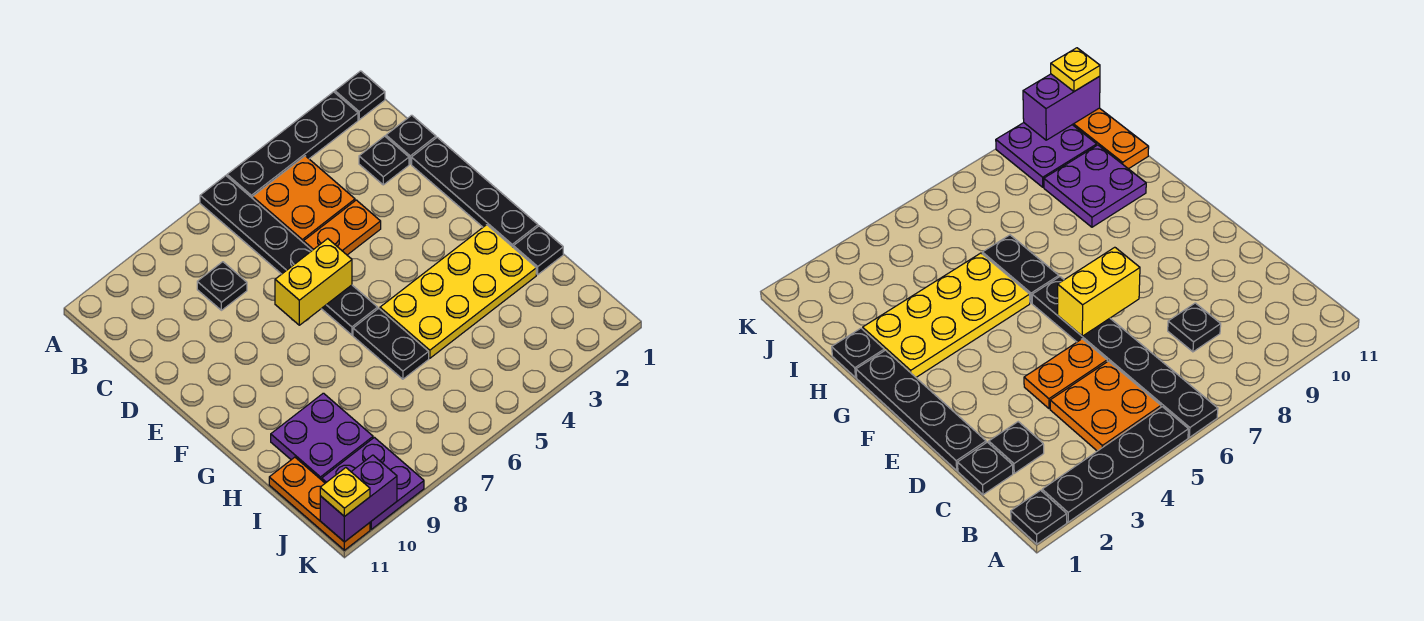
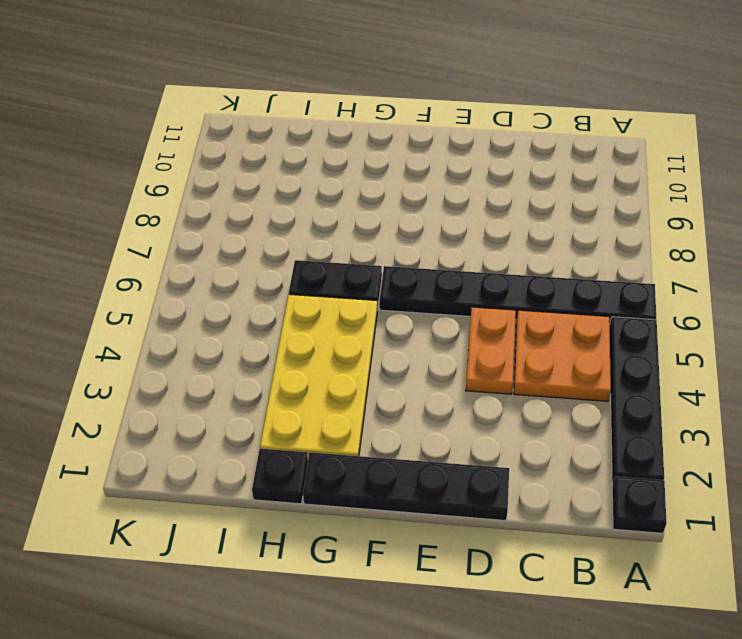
none -> black plate C1 level 1
none -> black plate C2 level 1
none -> black plate C8 level 1

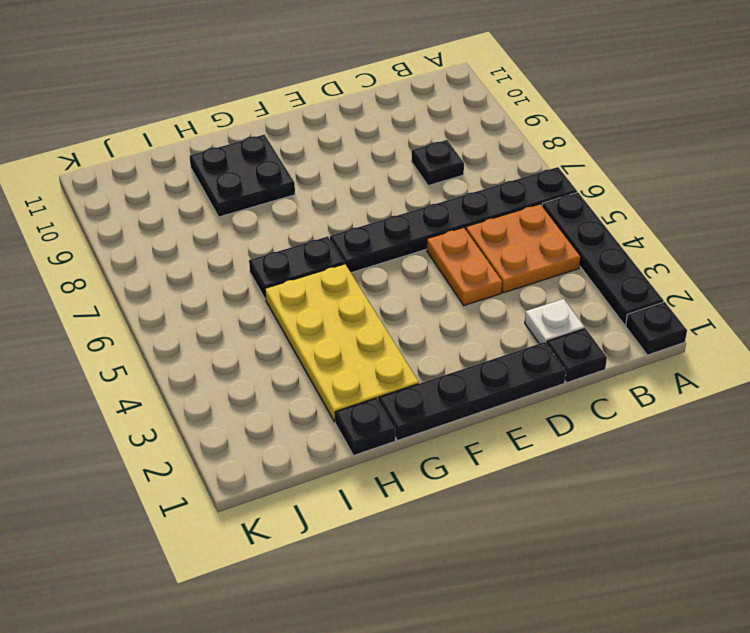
white plate C2 level 1 -> black plate C2 level 1
black plate G9:H10 level 1 -> purple plate H9:I10 level 1
none -> orange plate I11:K11 level 1
none -> purple plate J9:K10 level 1
none -> yellow brick E6:E7 level 2

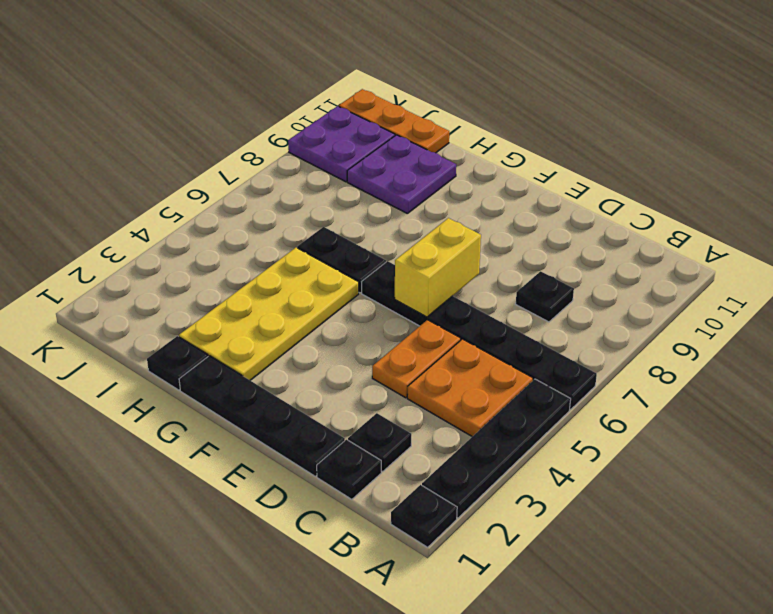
none -> purple brick K10:K11 level 2
none -> yellow plate K11 level 3

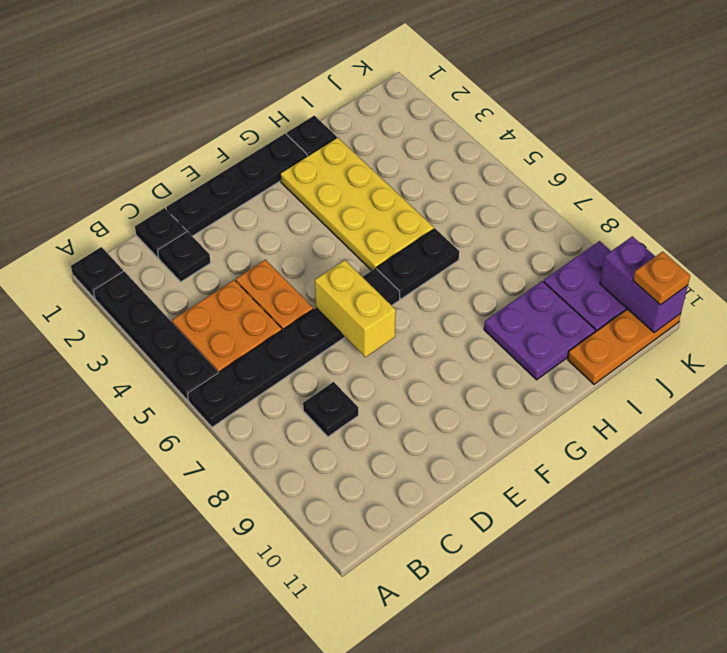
orange plate K11 level 3 -> yellow plate K11 level 3

